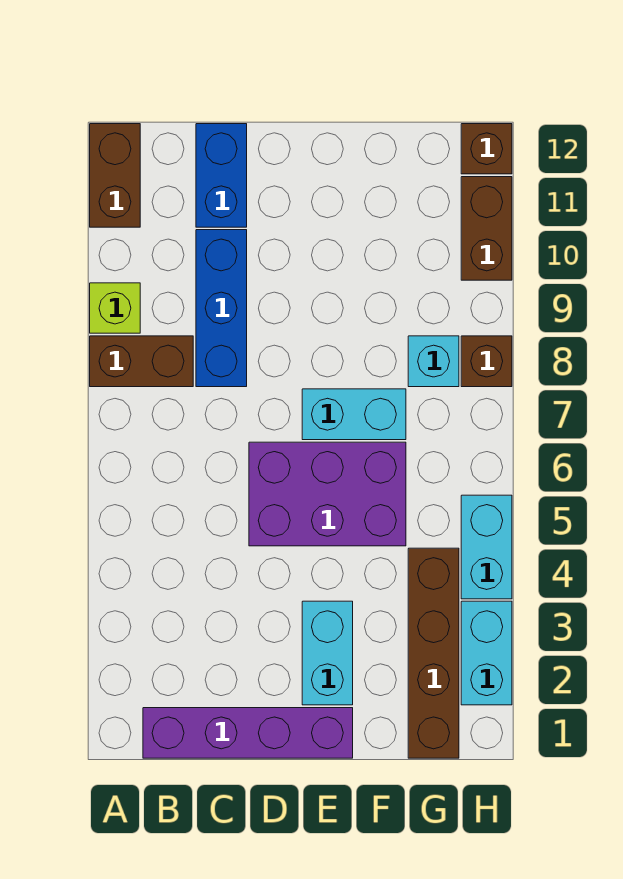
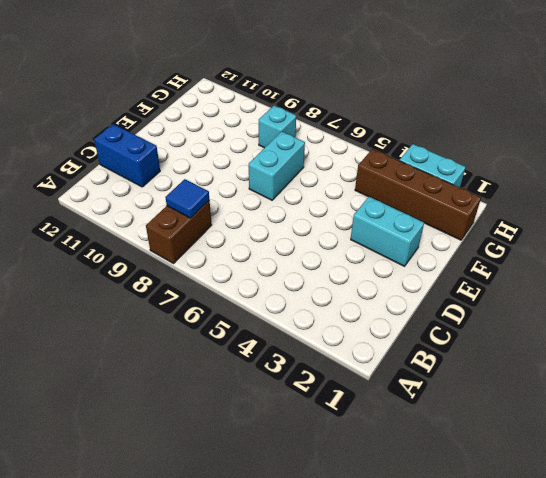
blue tile B8 level 2 -> none
none -> lime brick A9 level 1
none -> brown brick A11:A12 level 1
none -> purple brick B1:E1 level 1

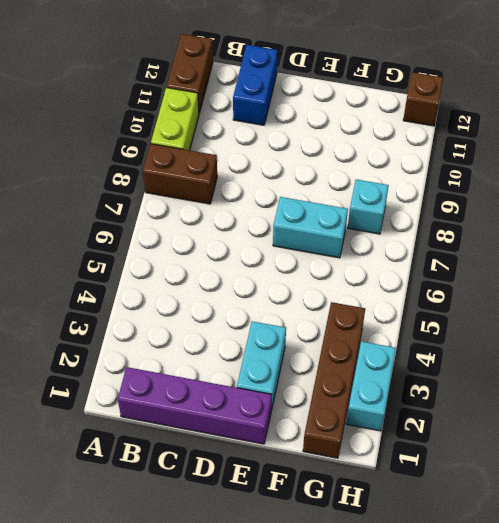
lime brick A9:A10 level 1 -> lime brick A9 level 1
none -> blue brick C8:C10 level 1
none -> purple brick D5:F6 level 1
none -> cyan brick H4:H5 level 1

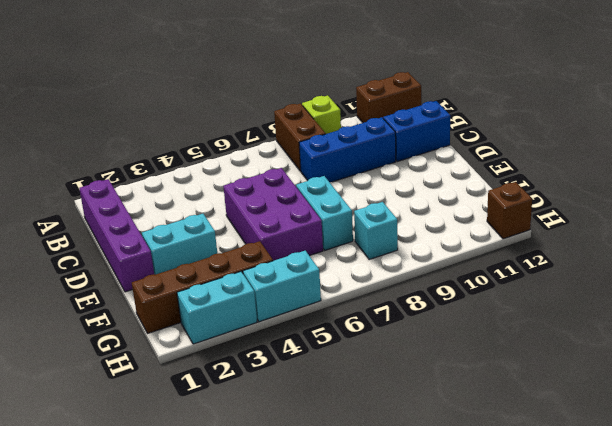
none -> brown brick H8 level 1
none -> brown brick H10:H11 level 1

